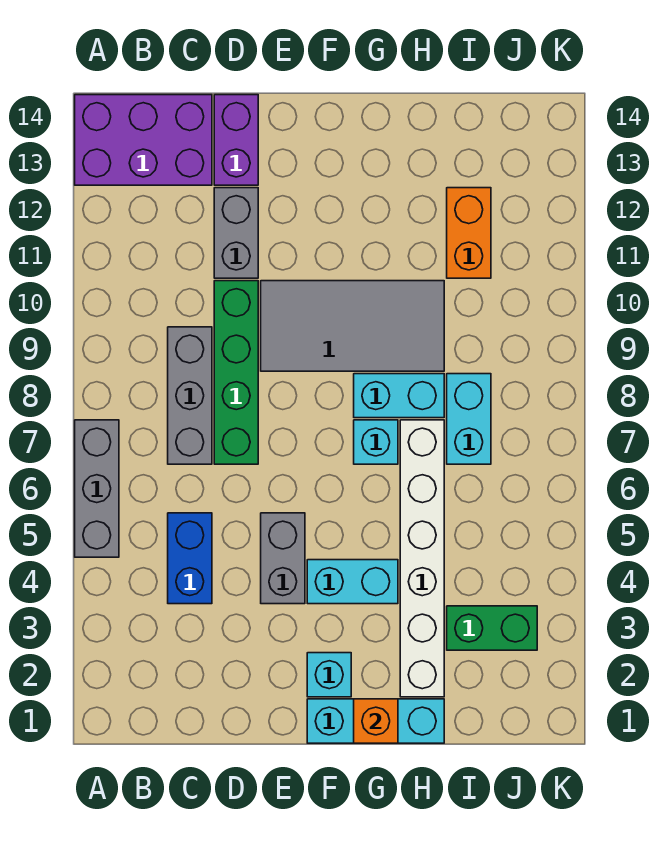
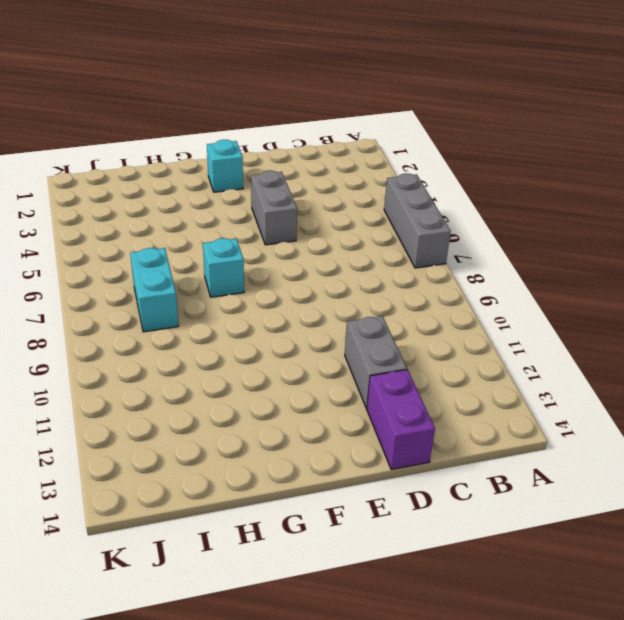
none -> purple brick A13:C14 level 1
none -> blue brick C4:C5 level 1
none -> grey brick C7:C9 level 1

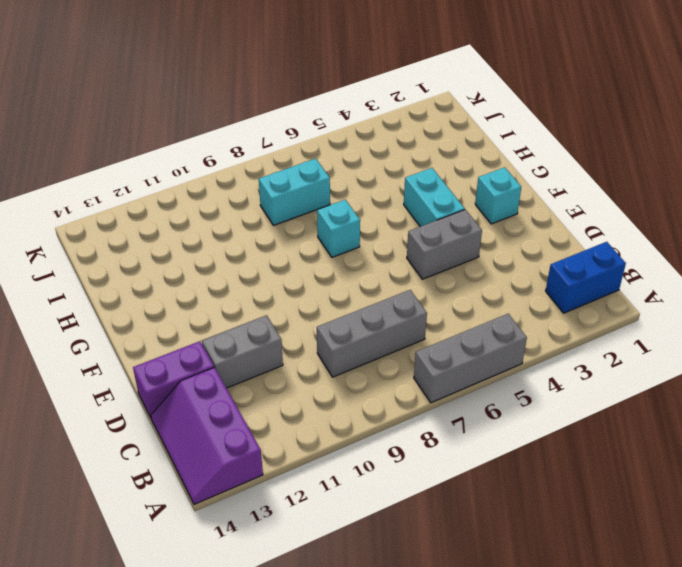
purple slope A13:C14 level 1 top 13 -> purple brick A13:C14 level 1
blue brick B1:B2 level 1 -> blue brick C4:C5 level 1
none -> green brick D7:D10 level 1
none -> grey tile E9:H10 level 1
none -> cyan brick F1:H1 level 1

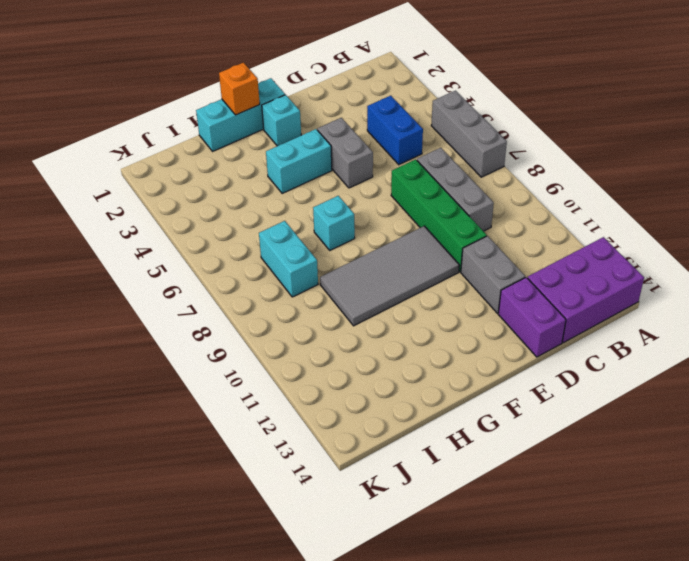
none -> cyan brick G8:H8 level 1
none -> white brick H2:H7 level 1
none -> green brick I3:J3 level 1

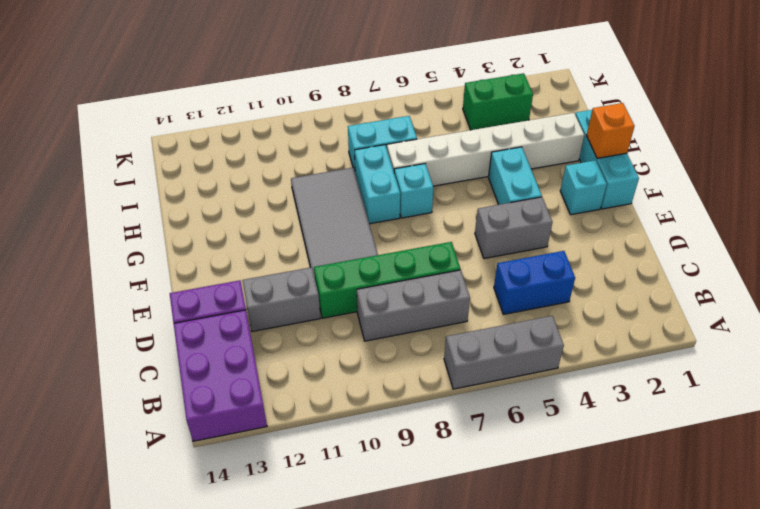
green brick J3:J4 level 1 -> green brick I3:J3 level 1
none -> orange brick I11:I12 level 1

